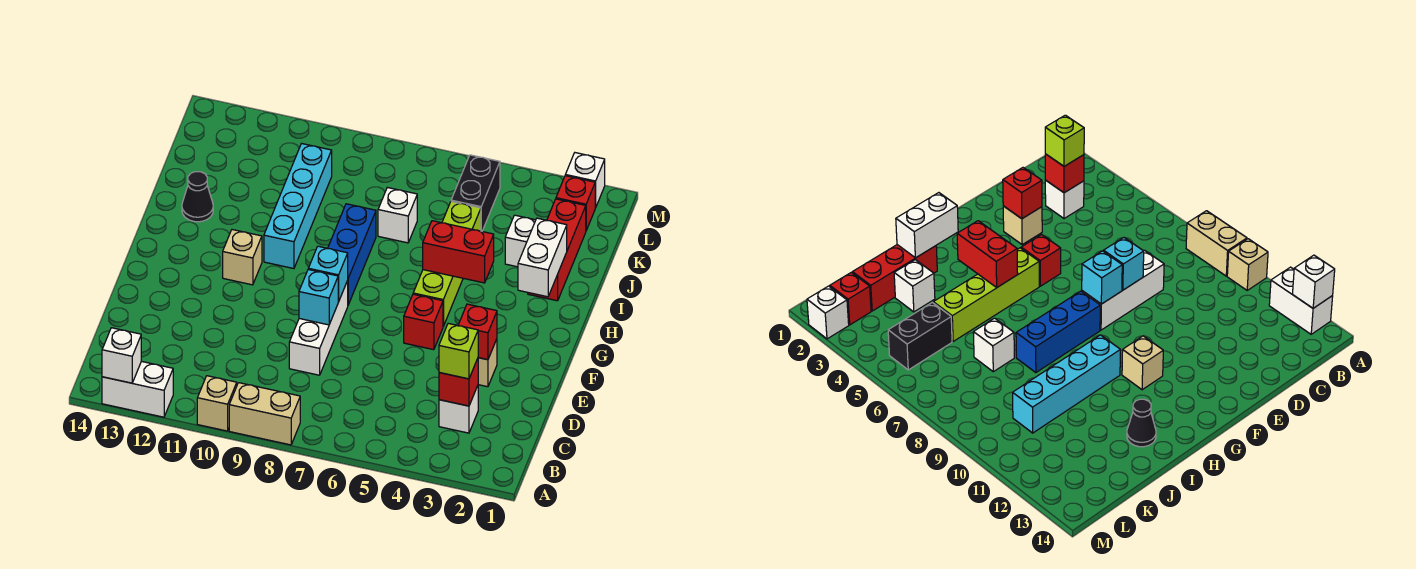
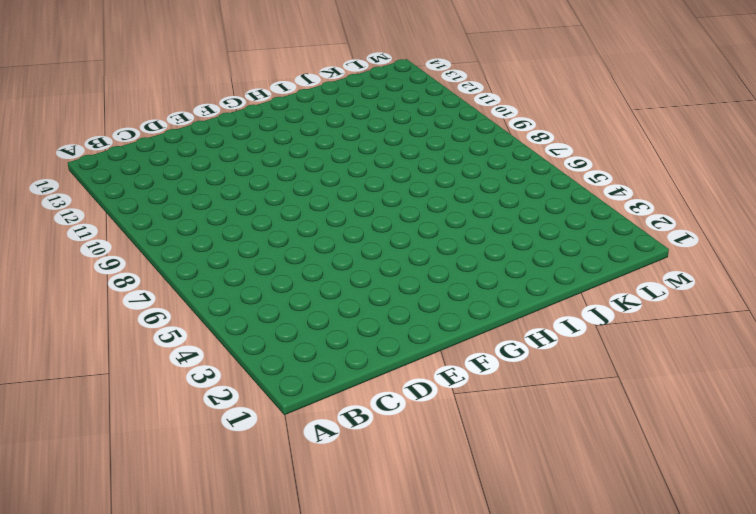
none -> tan brick A8:A9 level 1
none -> tan brick A10 level 1
none -> white brick A12:A13 level 1

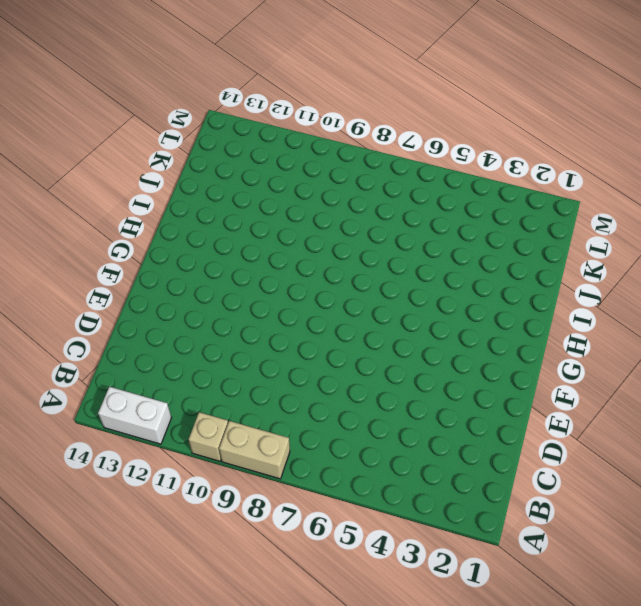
none -> white brick C3 level 1
none -> white brick D8:F8 level 1
none -> tan brick E3 level 1

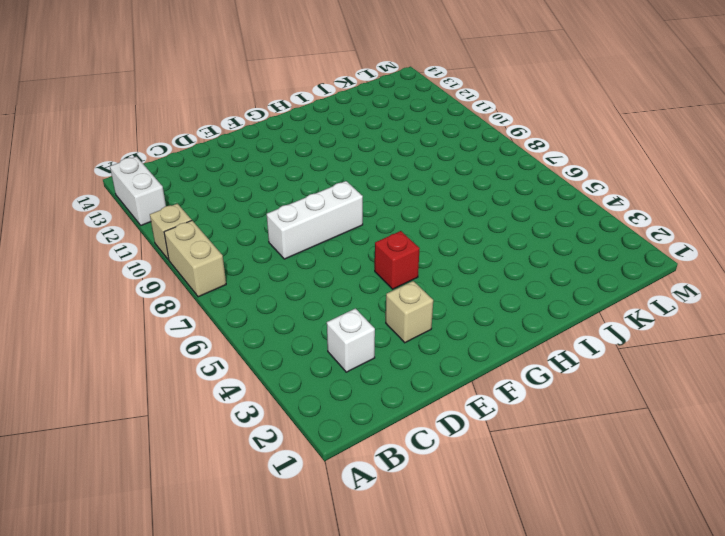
none -> lime brick G5:J5 level 1
none -> blue brick G8:I8 level 1
none -> tan brick G11 level 1

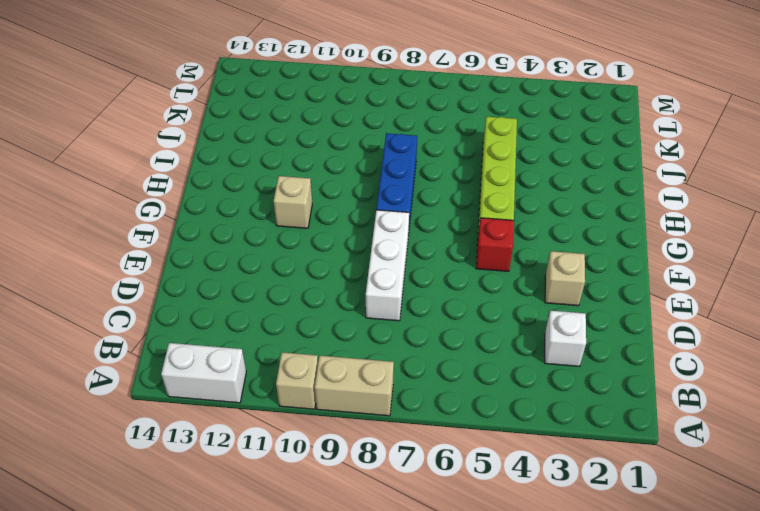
none -> cyan brick H10:K10 level 1
none -> red brick I2:K2 level 1
none -> black cone I13 level 1

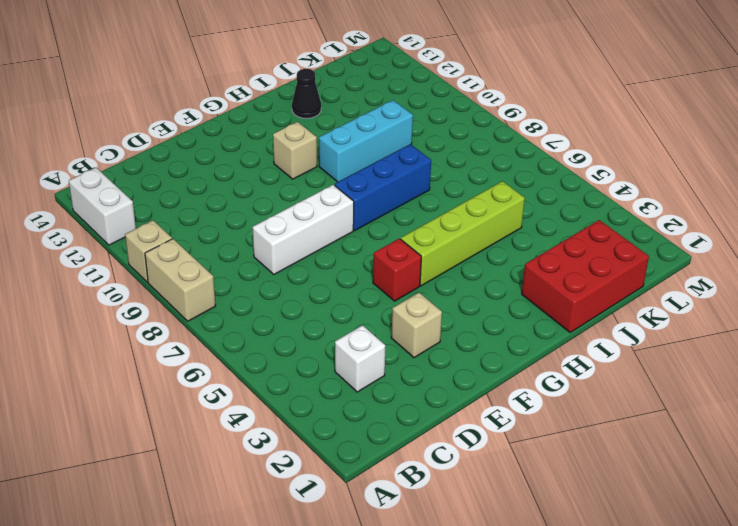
cyan brick H10:J10 level 1 -> cyan brick H10:K10 level 1
red brick I1:K2 level 1 -> red brick I2:K2 level 1
none -> white brick J3 level 1
none -> white brick J7 level 1
none -> black brick K5:L5 level 1

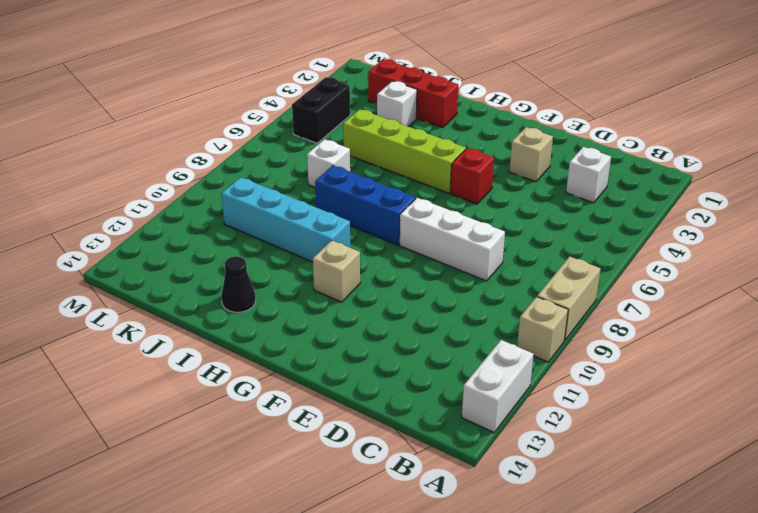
black brick L4:L5 level 1 -> black brick K5:L5 level 1
none -> red brick L2 level 1
none -> white brick M2 level 1
none -> white brick A13 level 2

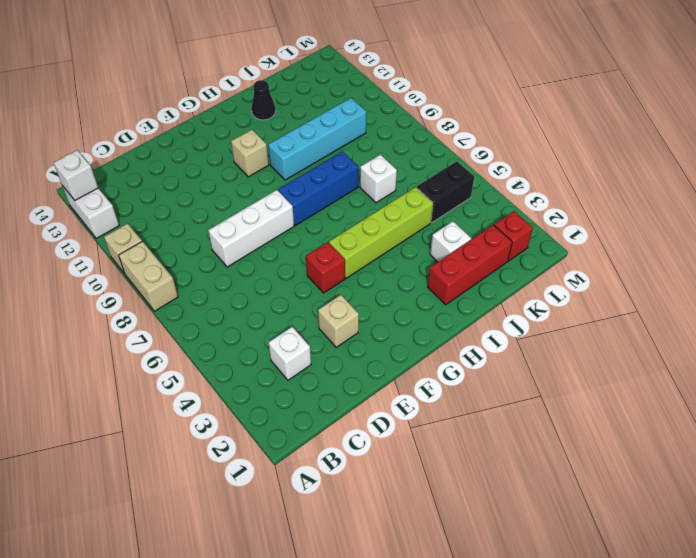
none -> white brick M2 level 1
none -> red brick C3 level 2
none -> red brick E3 level 2

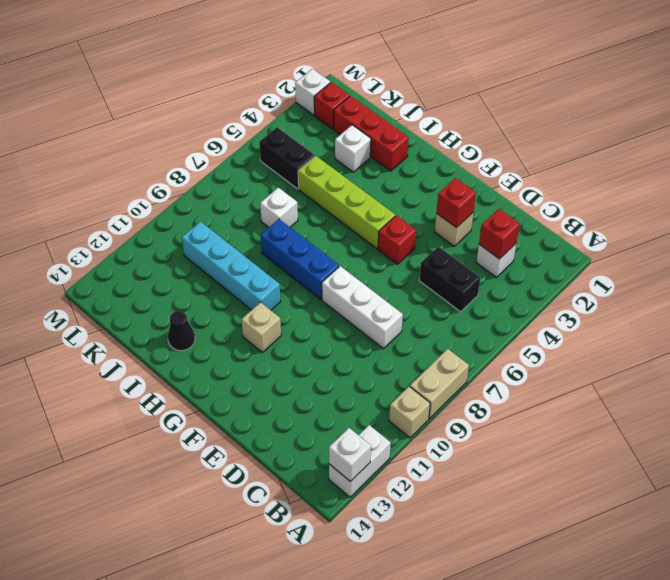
black brick C5:D5 level 1 -> none
none -> cyan brick E8 level 2
none -> cyan brick F8 level 2
none -> white brick H2:I2 level 2

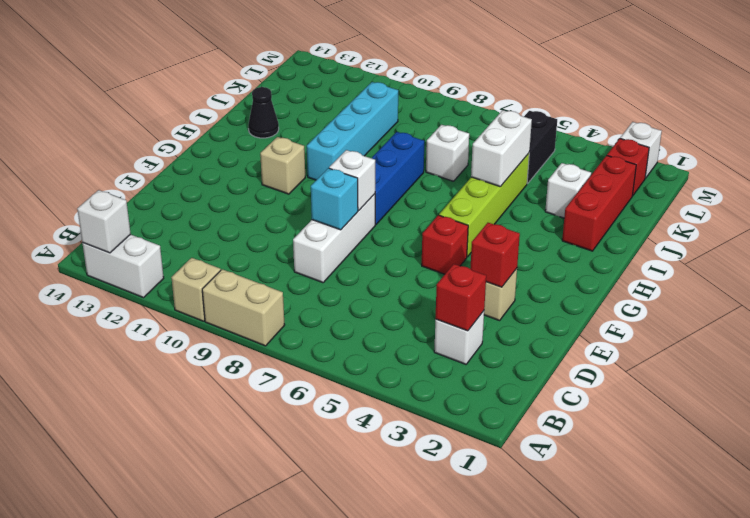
white brick F8 level 2 -> cyan brick F8 level 2
white brick I5:J5 level 2 -> white brick H2:I2 level 2
none -> red brick H4:H5 level 2
none -> lime brick C3 level 3

